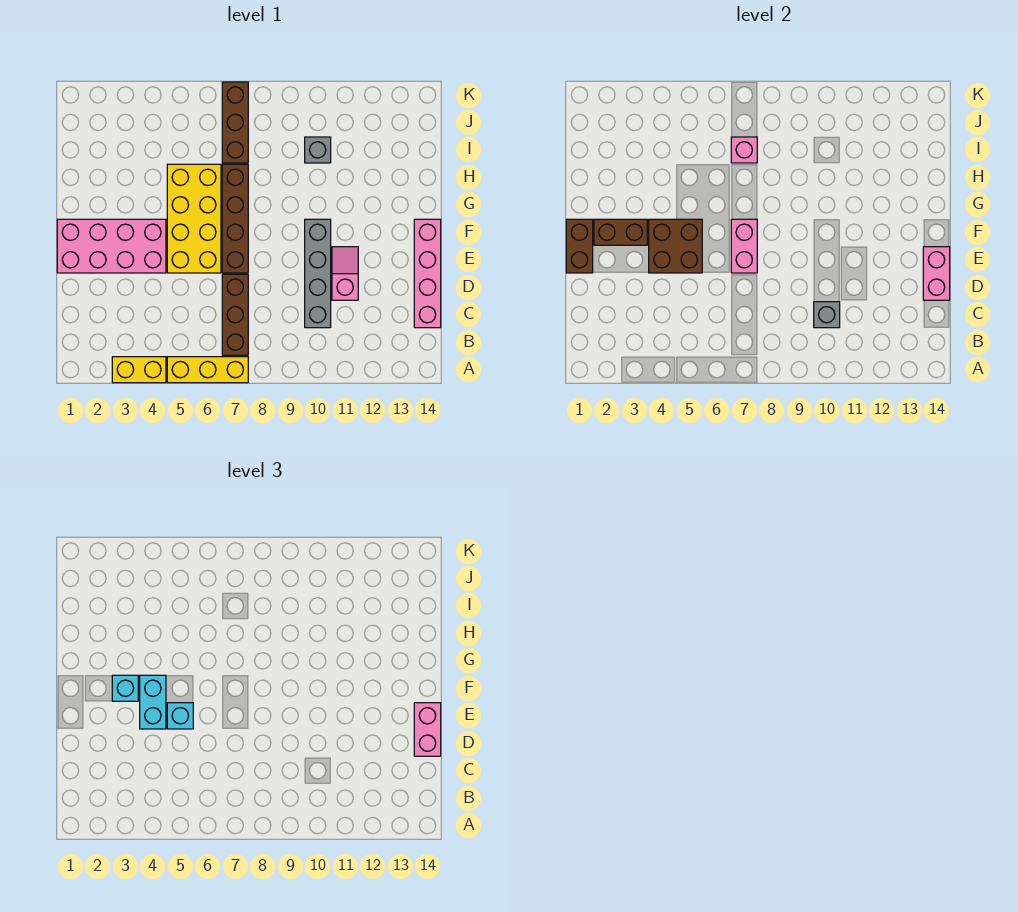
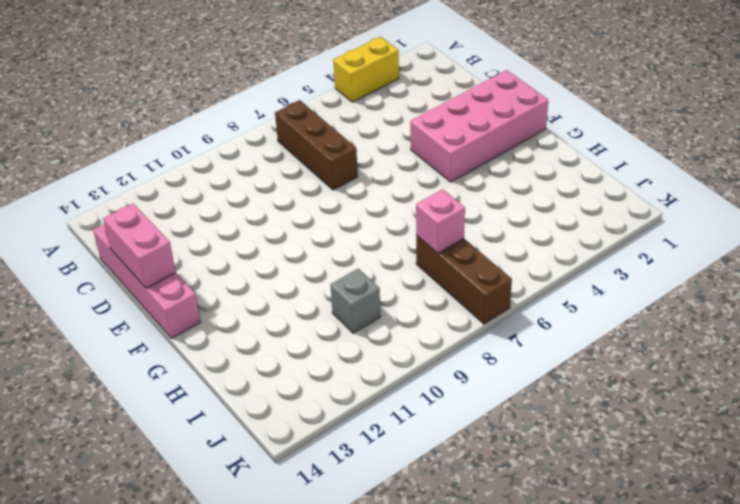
none -> yellow brick A5:A7 level 1
none -> grey brick C10:F10 level 1
none -> pink slope D11:E11 level 1 top D

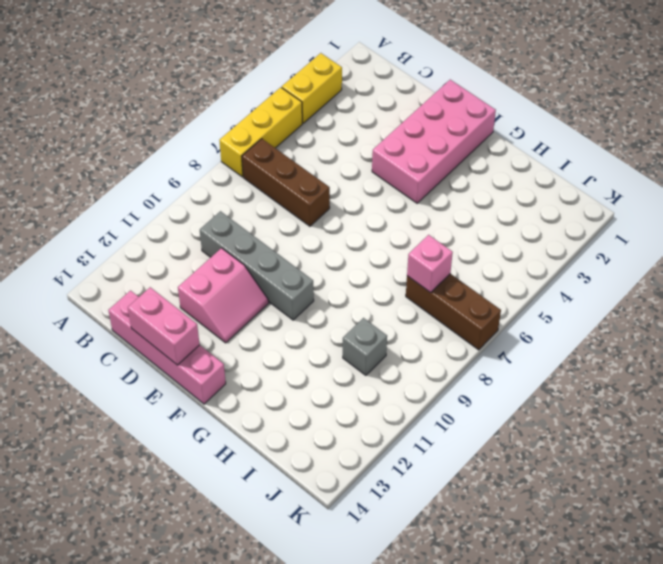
pink slope D11:E12 level 1 top D -> pink slope D11:E11 level 1 top D
none -> yellow brick E5:H6 level 1
none -> brown brick E7:H7 level 1
none -> grey brick C10 level 2

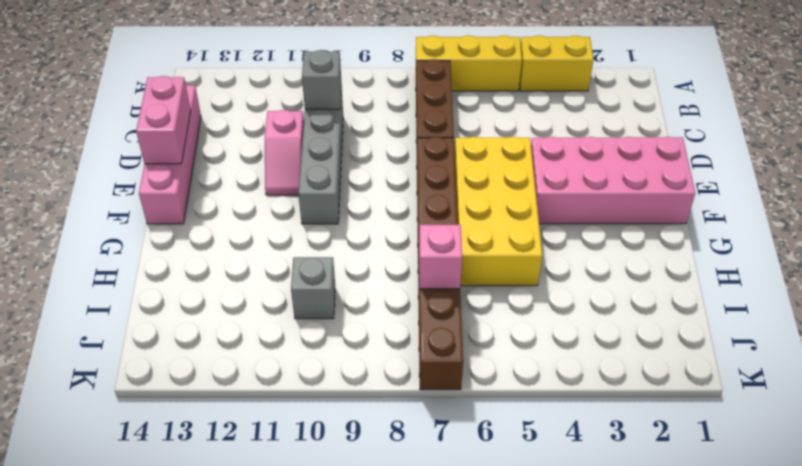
none -> brown brick E1:F1 level 2
none -> brown brick E4:F5 level 2
none -> pink brick E7:F7 level 2

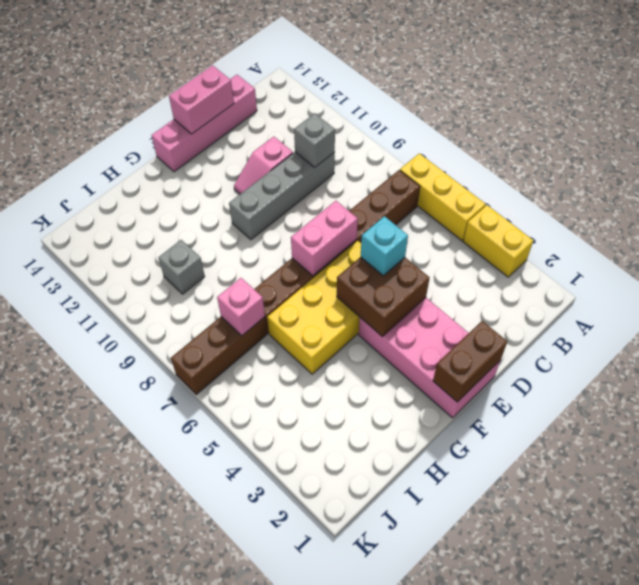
none -> brown brick F2:F3 level 2
none -> pink brick D14:E14 level 3
none -> cyan brick E4:F4 level 3

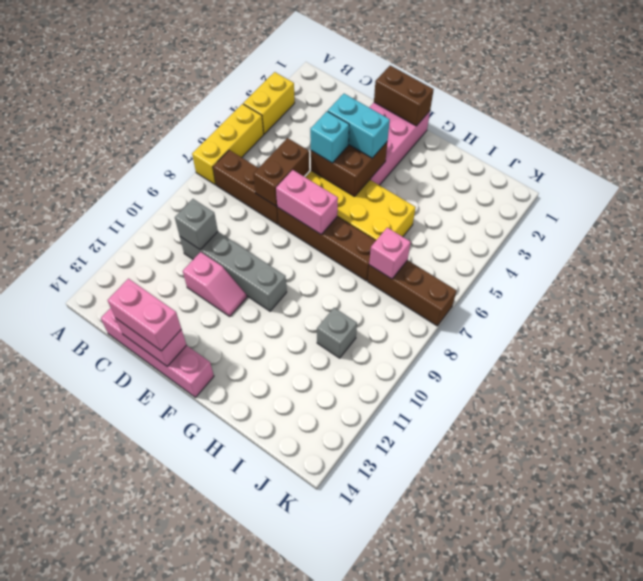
brown brick D6:D7 level 2 -> brown brick F2:F3 level 2
none -> cyan brick F3 level 3

